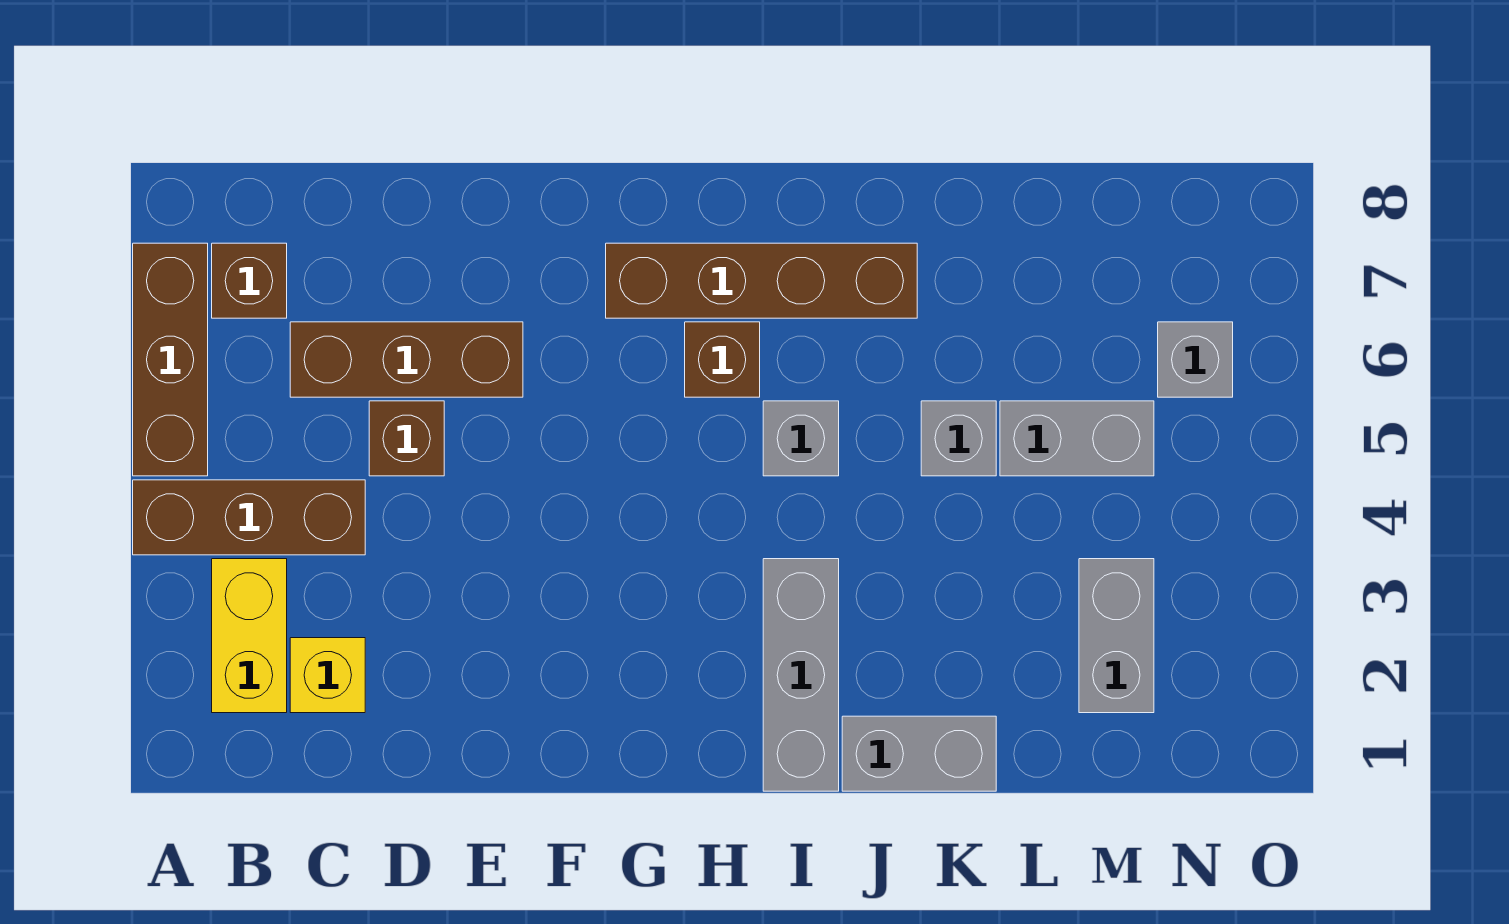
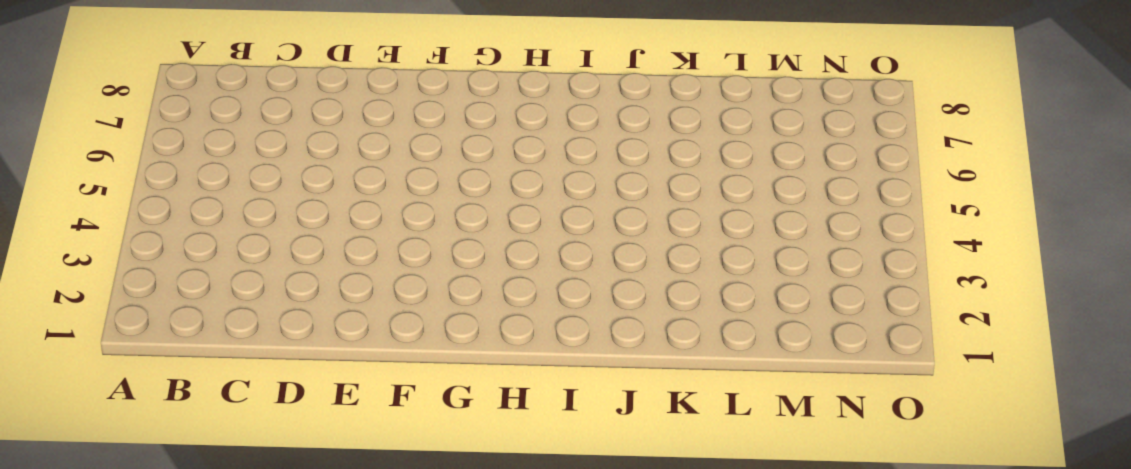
none -> brown brick A4:C4 level 1
none -> brown brick A5:A7 level 1
none -> yellow brick B2:B3 level 1

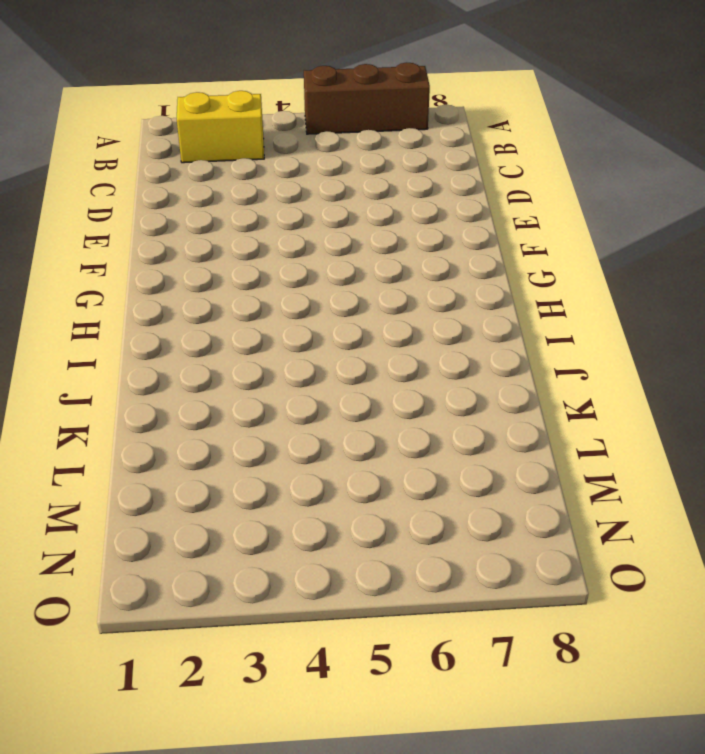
none -> brown brick A4:C4 level 1
none -> brown brick B7 level 1
none -> yellow brick C2 level 1

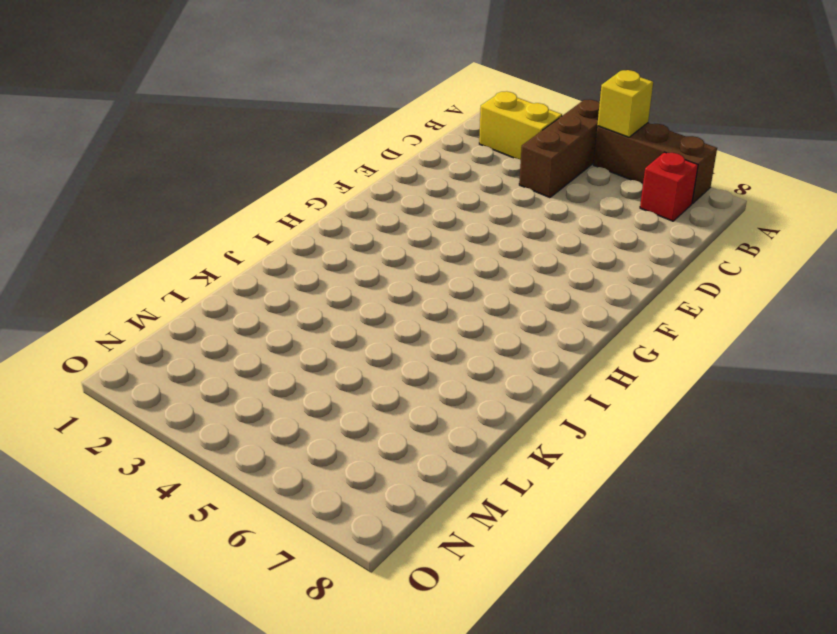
yellow brick A5 level 2 -> yellow brick C2 level 1
red brick B7 level 1 -> brown brick B7 level 1
none -> brown brick C6:E6 level 1
none -> brown brick D5 level 1
none -> brown brick G7:J7 level 1

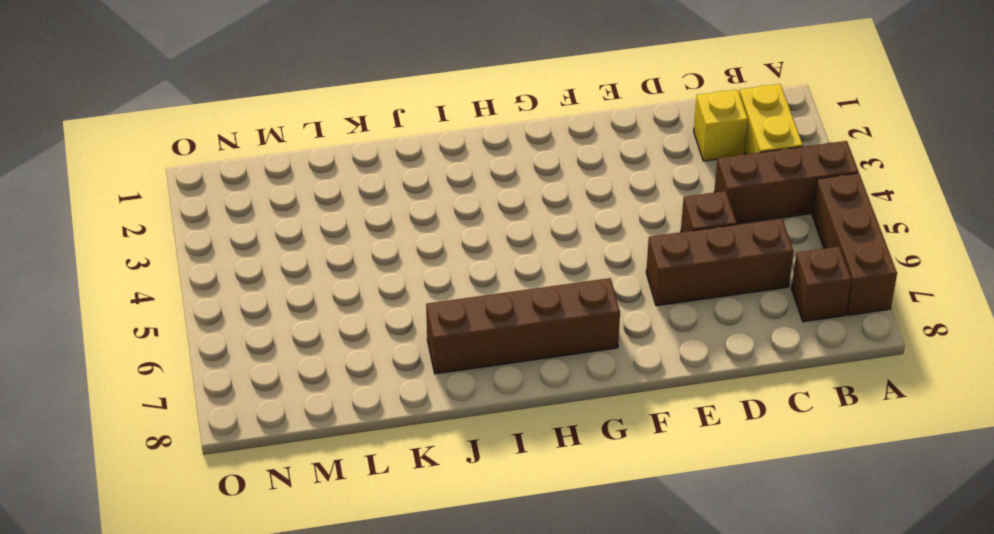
none -> brown brick H6 level 1
none -> grey brick I1:I3 level 1
none -> grey brick I5 level 1

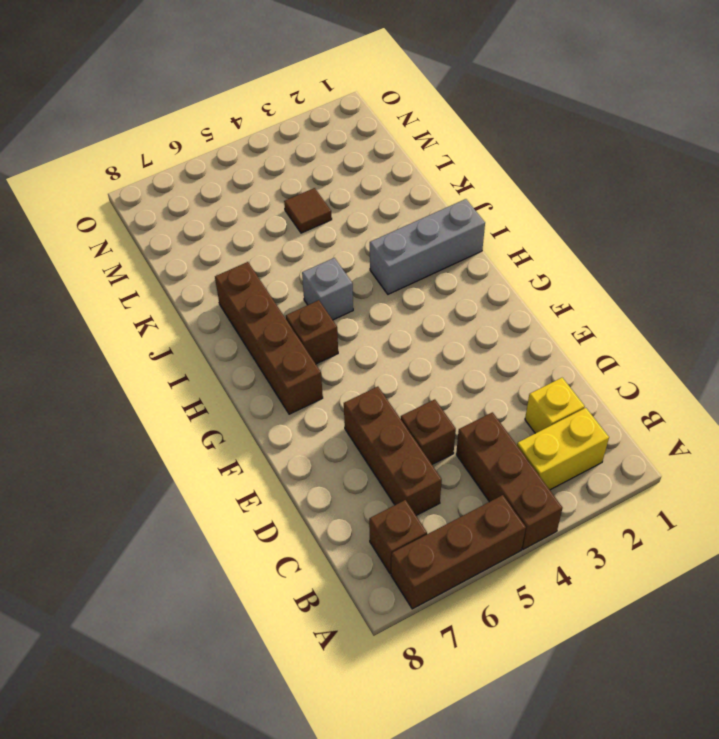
brown tile L4 level 1 -> none
none -> grey brick J1:K1 level 1
none -> grey brick K5 level 1
none -> grey brick L5:M5 level 1

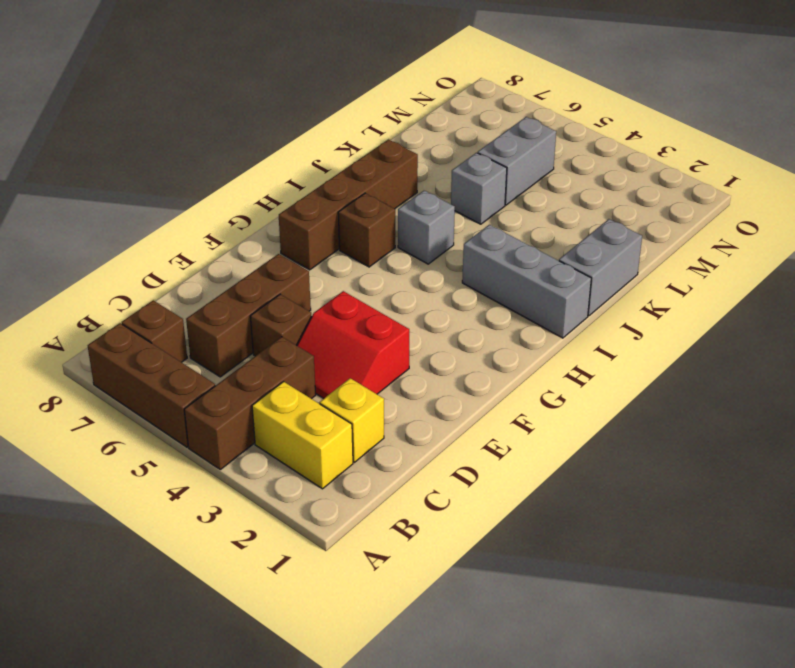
red slope D3:E4 level 1 top E -> none
none -> grey brick M2:M3 level 1
none -> grey brick N6 level 1

